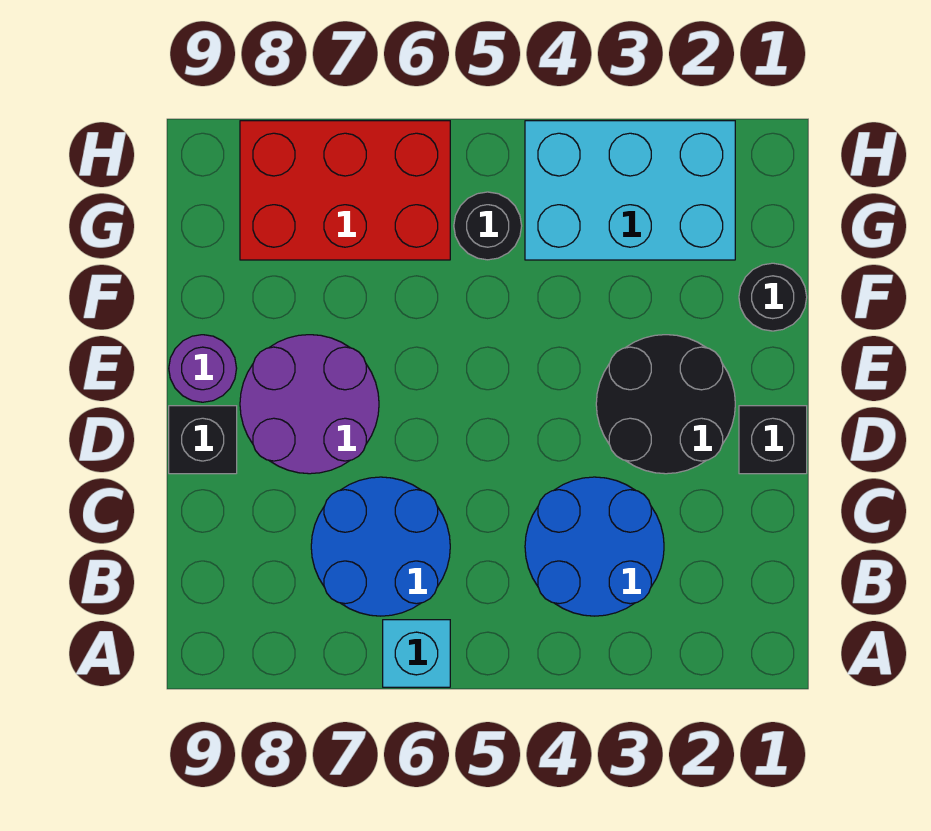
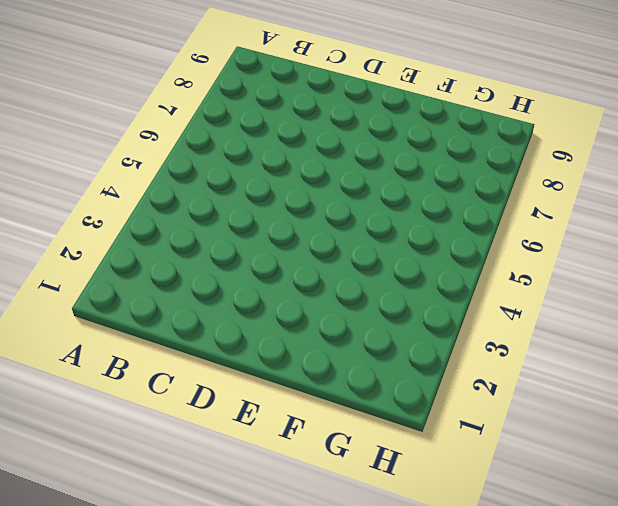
none -> cyan brick A6 level 1
none -> blue round brick B3:C4 level 1
none -> blue round brick B6:C7 level 1

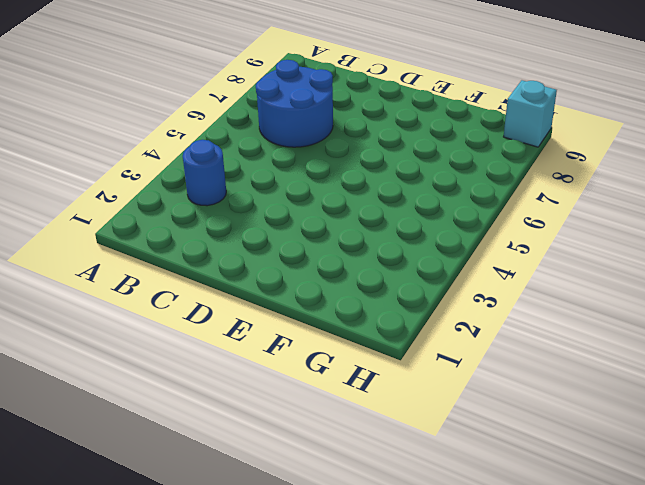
blue round brick B3 level 1 -> blue round brick B3:C4 level 1
cyan brick H9 level 1 -> cyan brick A6 level 1
none -> black brick D1 level 1
none -> black round brick D2:E3 level 1
none -> purple round brick D7:E8 level 1

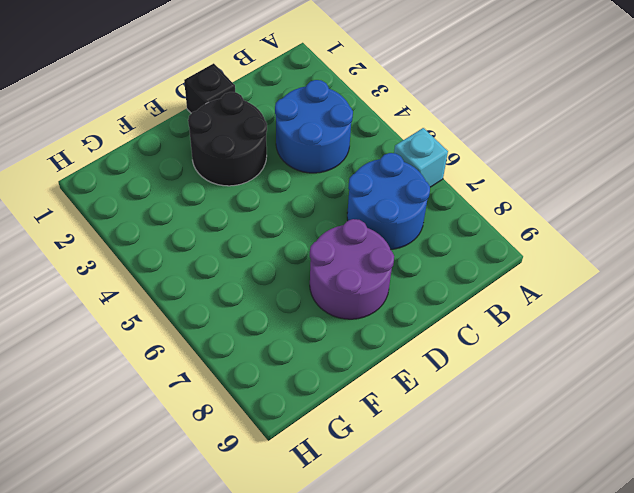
none -> black brick D9 level 1
none -> purple round brick E9 level 1
none -> black round brick F1 level 1

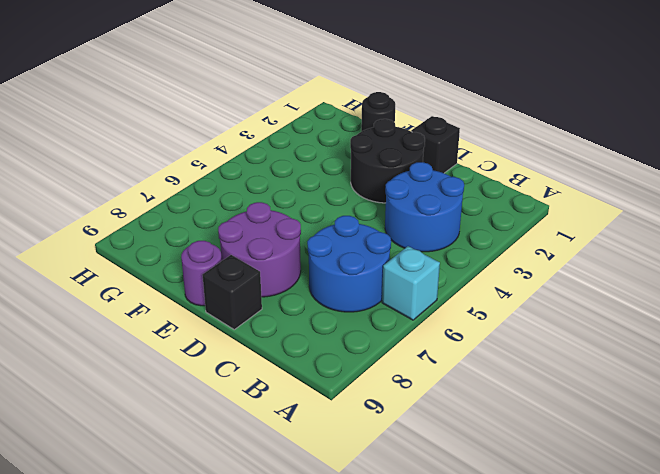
none -> cyan brick G2:H4 level 1
none -> black round brick G5 level 1
none -> red brick G6:H8 level 1

